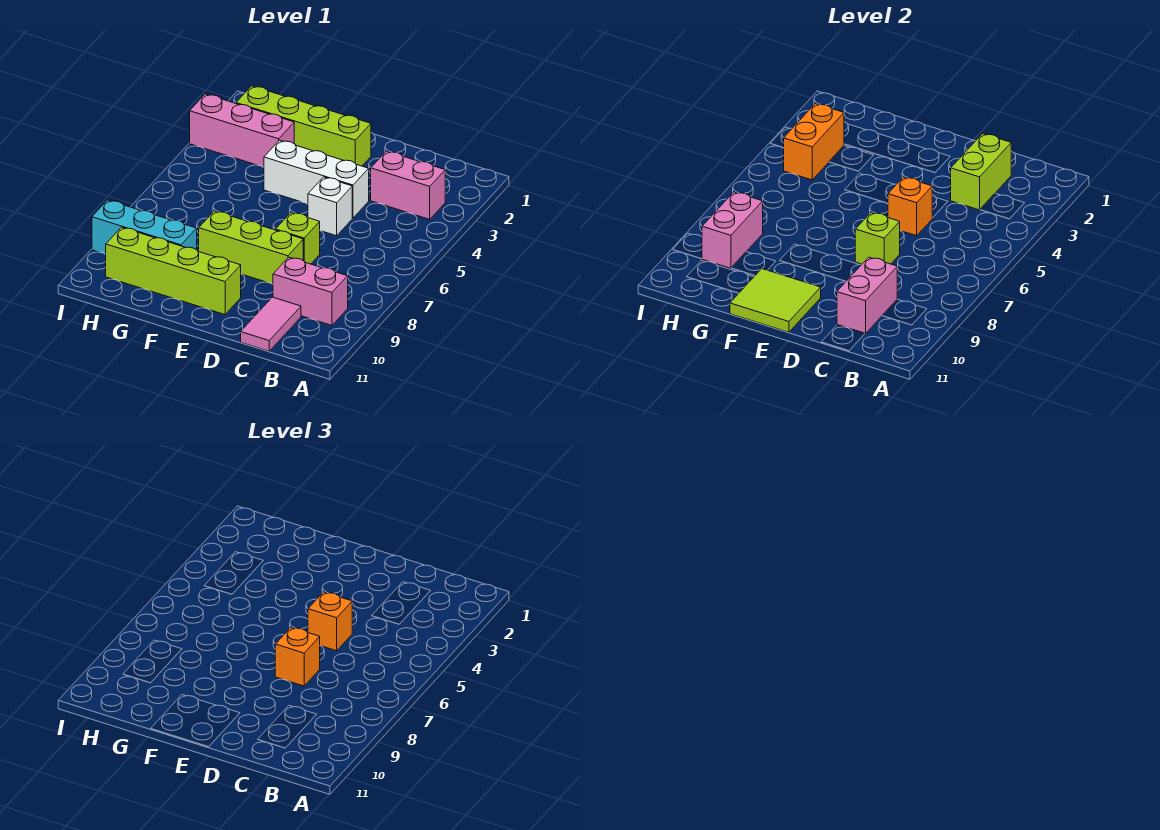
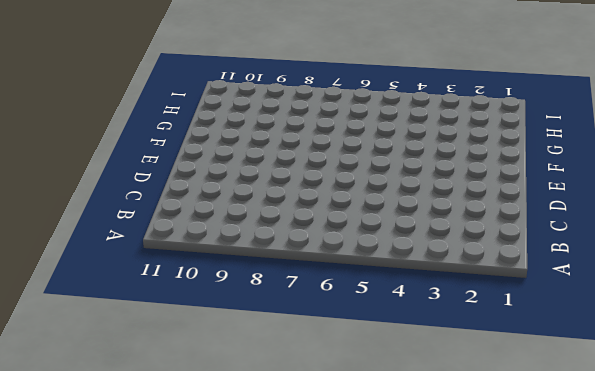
none -> pink brick B3:C3 level 1
none -> pink brick B9:C9 level 1
none -> pink tile C10:C11 level 1

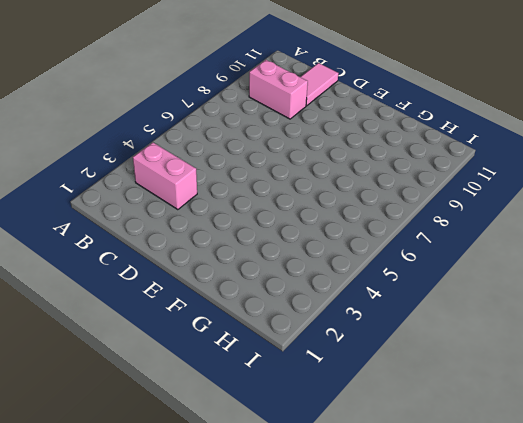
none -> white brick D4:F4 level 1
none -> white brick D5 level 1
none -> lime brick D7 level 1

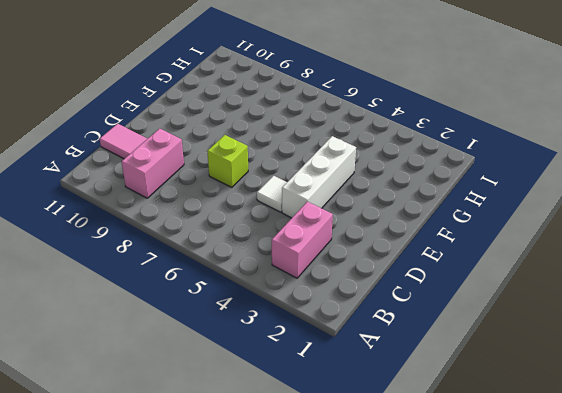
white tile D5 level 1 -> white brick D5 level 1
none -> lime brick D8:F8 level 1
none -> lime brick E2:H2 level 1
none -> lime brick E10:H10 level 1

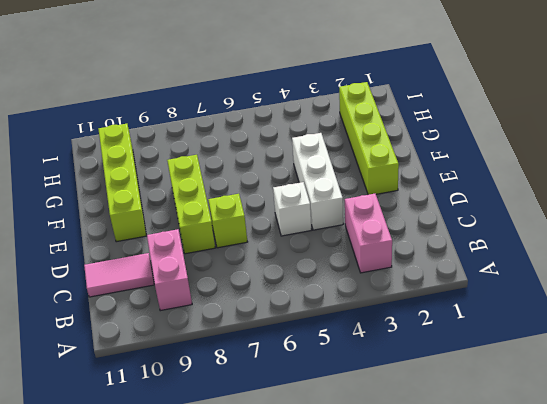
none -> pink brick G3:I3 level 1
none -> cyan brick G9:I9 level 1
none -> lime brick C2:C3 level 2

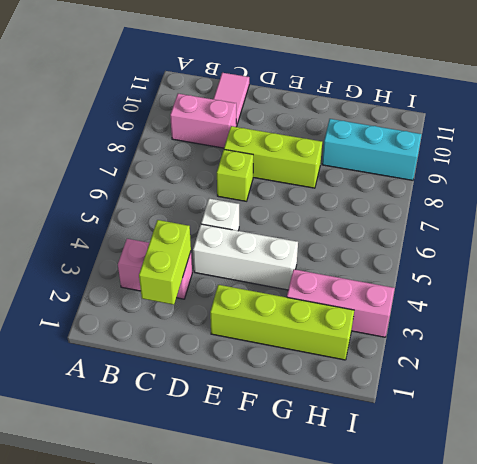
none -> lime brick E10:H10 level 1
none -> pink brick C9:C10 level 2
none -> orange brick D5 level 2

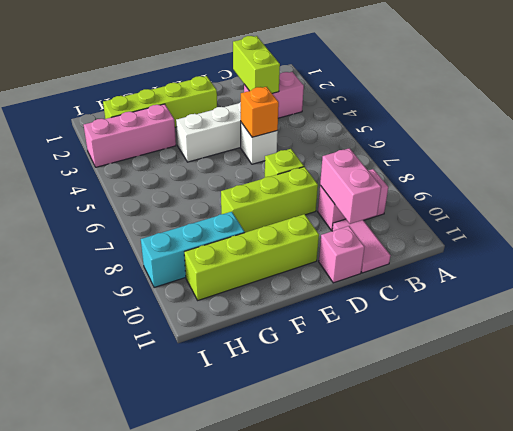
pink brick D11 level 1 -> none
none -> lime brick D7 level 2
none -> lime tile E10:F11 level 2
none -> orange brick H3:H4 level 2

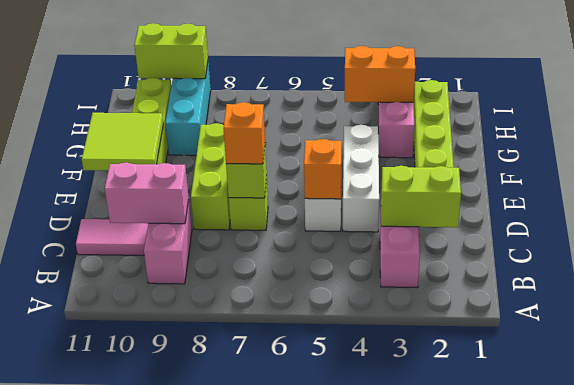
lime brick I9:I10 level 2 -> none
none -> pink brick H8:H9 level 2
none -> orange brick D5 level 3

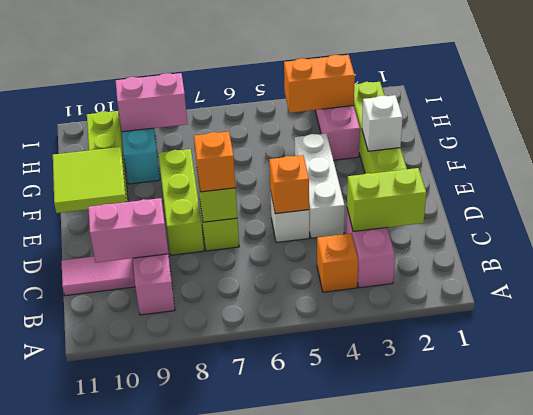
orange brick B4 level 1 -> orange brick D5 level 3
white brick F2 level 2 -> none

